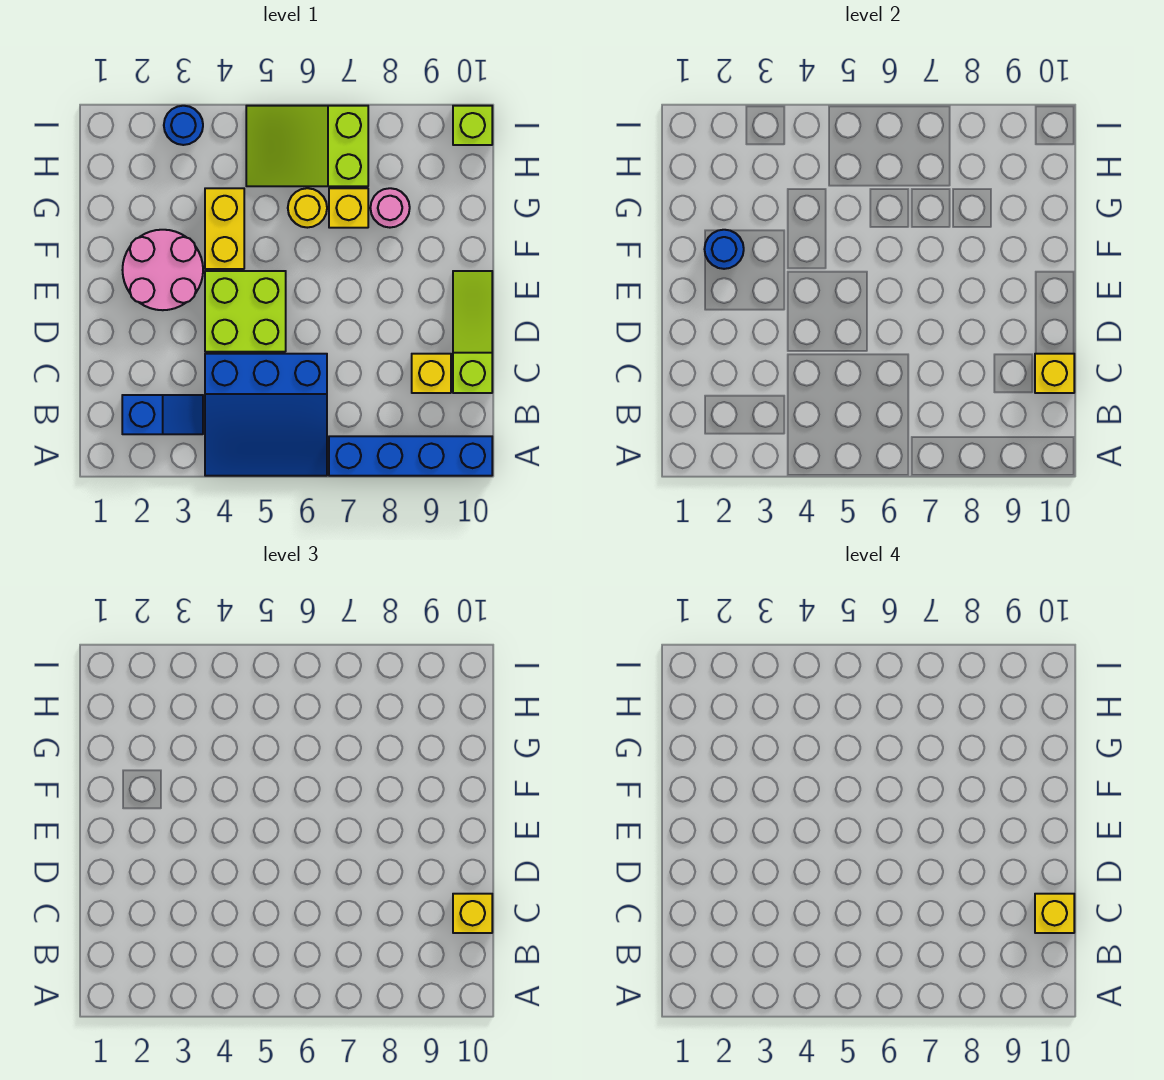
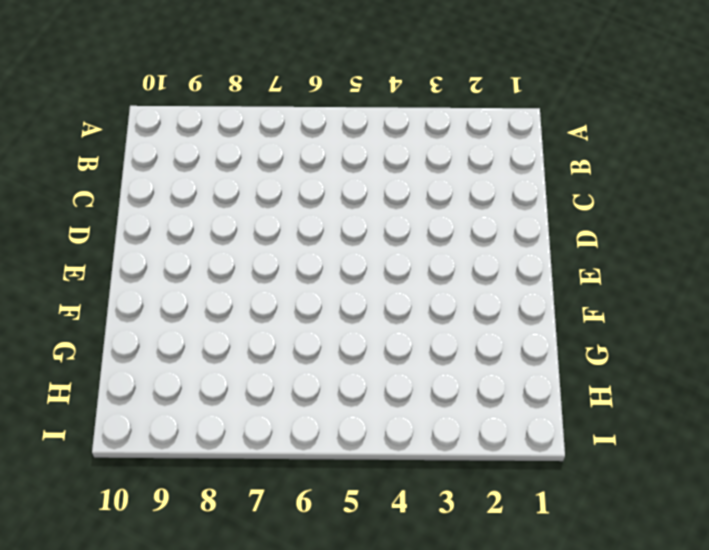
none -> blue slope A4:C6 level 1 top C
none -> blue brick A7:A10 level 1
none -> blue slope B2:B3 level 1 top 2

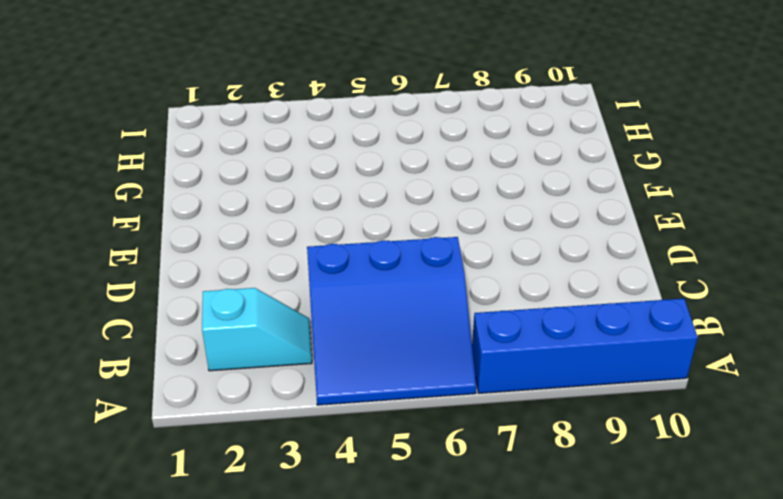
cyan slope B2:B3 level 1 top 2 -> blue slope B2:B3 level 1 top 2
none -> yellow brick C9 level 1
none -> lime slope C10:E10 level 1 top C
none -> lime brick D4:E5 level 1

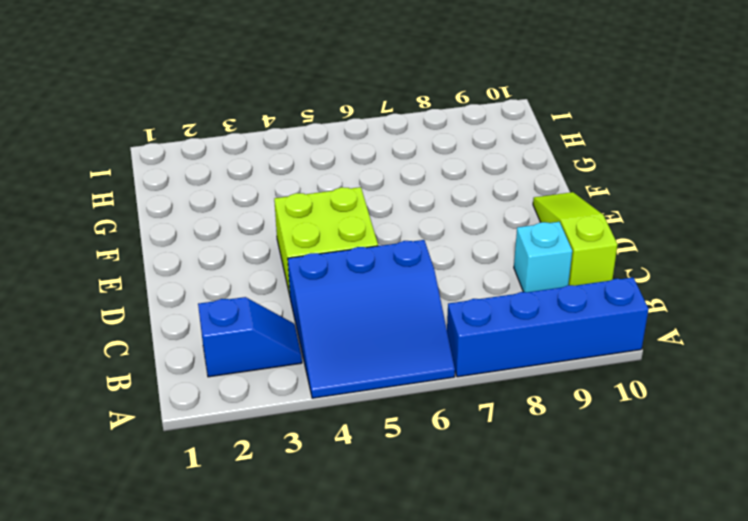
cyan brick C9 level 1 -> yellow brick C9 level 1
none -> pink round brick E2:F3 level 1
none -> yellow brick F4:G4 level 1
none -> yellow round brick G6 level 1

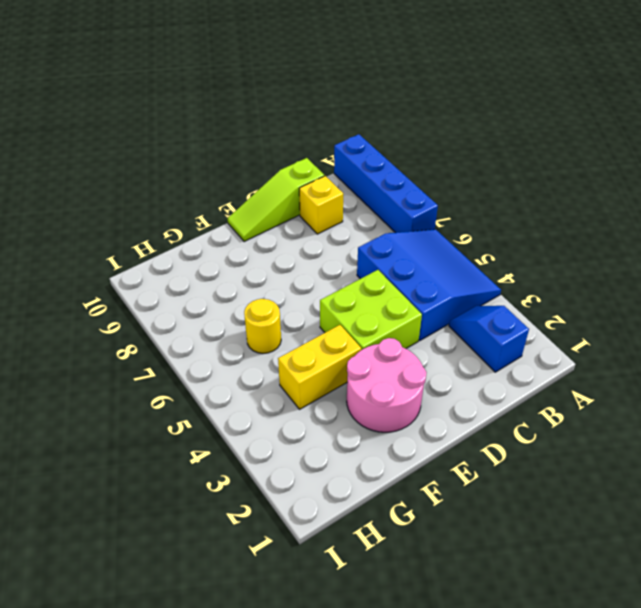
none -> yellow brick G7 level 1
none -> pink round brick G8 level 1
none -> lime slope H5:I7 level 1 top 7

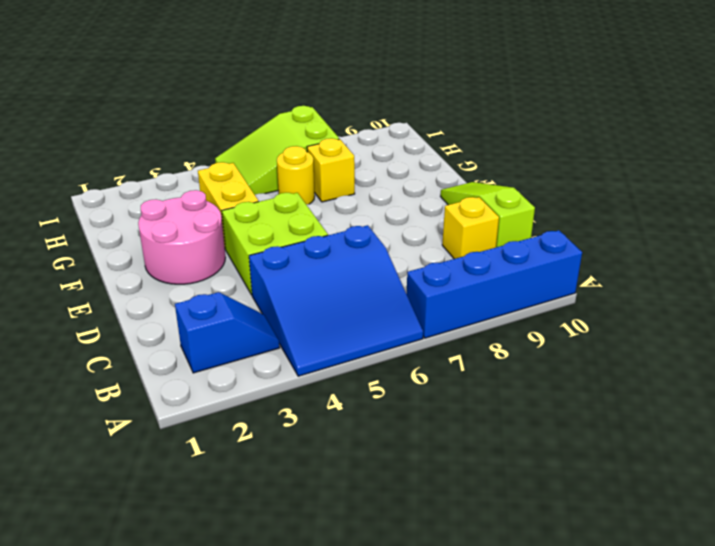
none -> pink round brick G8 level 1
none -> blue round brick I3 level 1
none -> lime brick I10 level 1

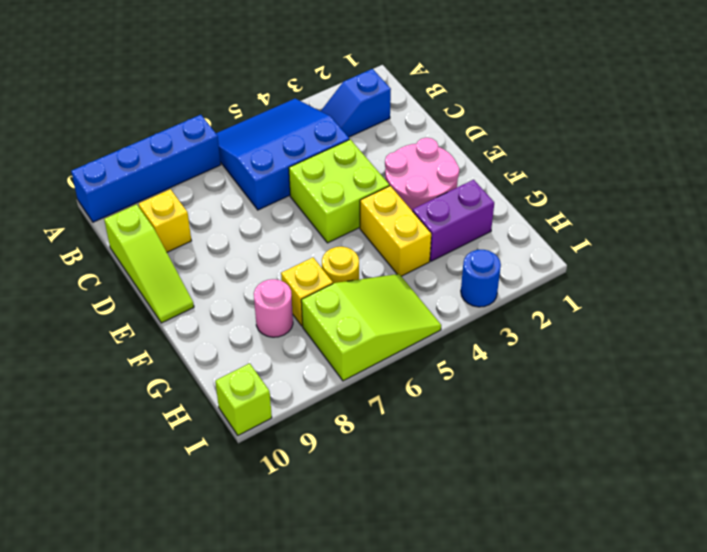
purple brick G2:G3 level 1 -> none
none -> yellow brick C10 level 2
none -> blue round brick F2 level 2
none -> yellow brick C10 level 3

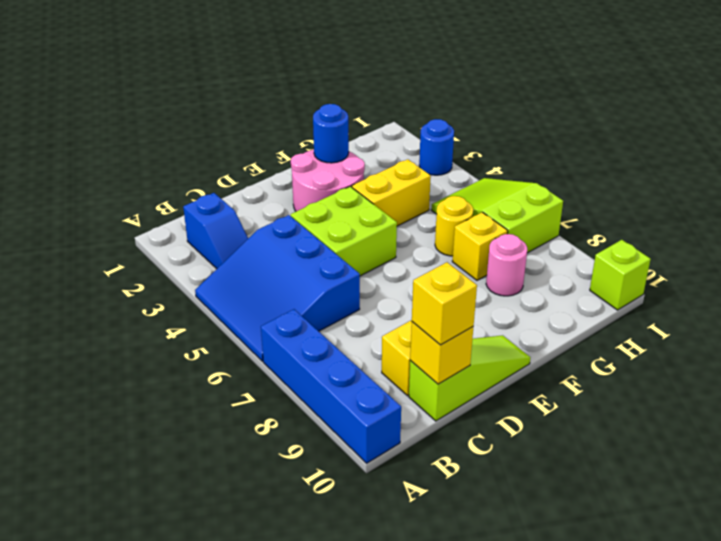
none -> yellow brick C10 level 4

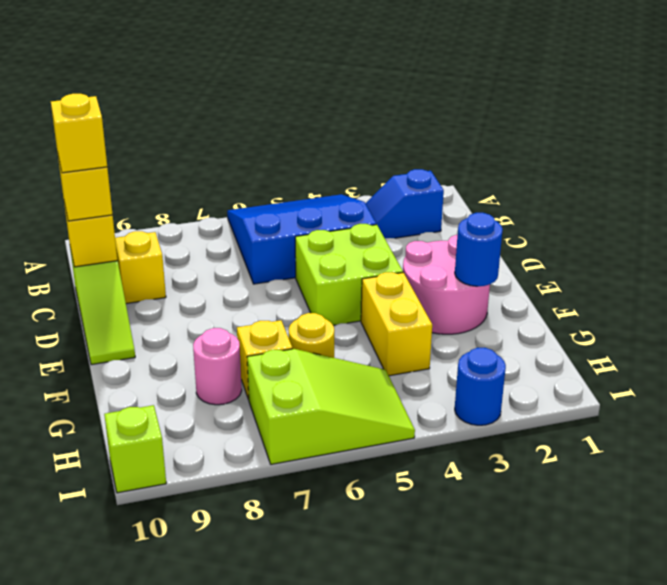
none -> blue brick A7:A10 level 1

